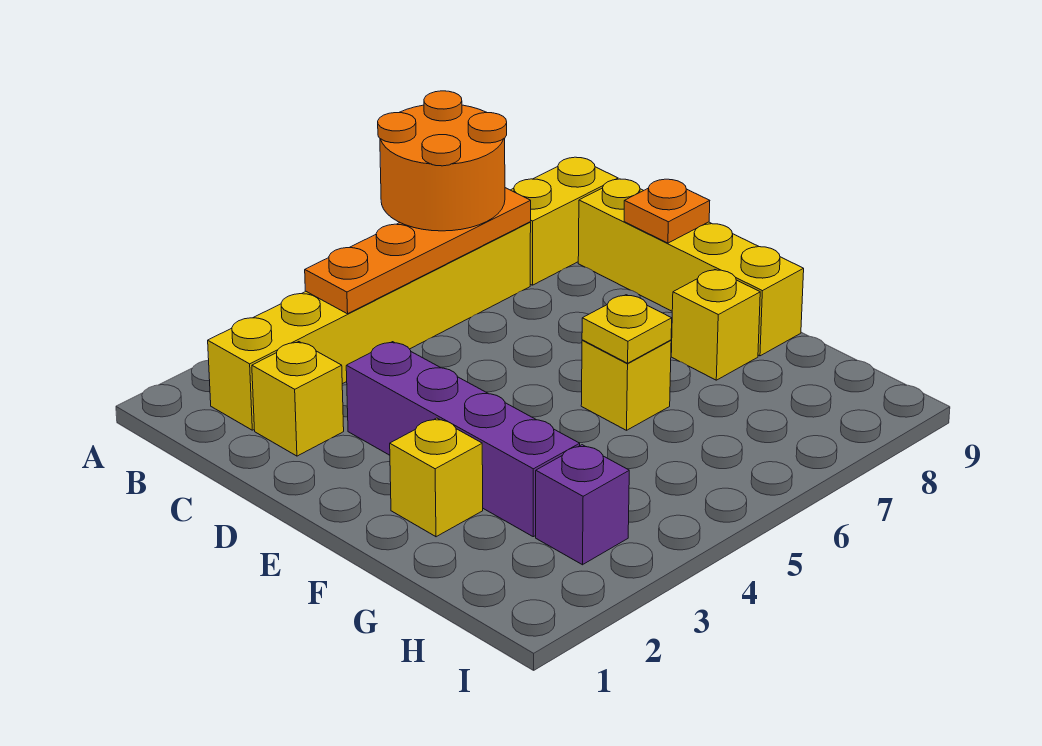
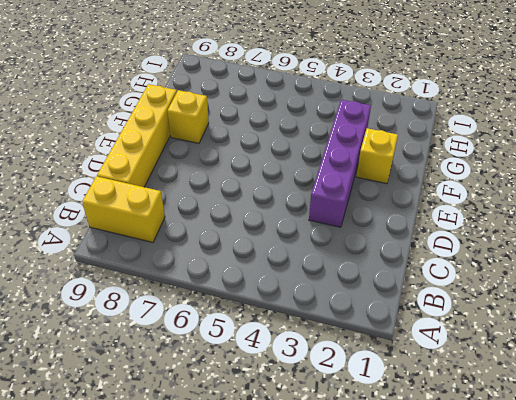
none -> yellow brick B2:B7 level 1
none -> yellow brick C2 level 1
none -> yellow brick F6 level 1

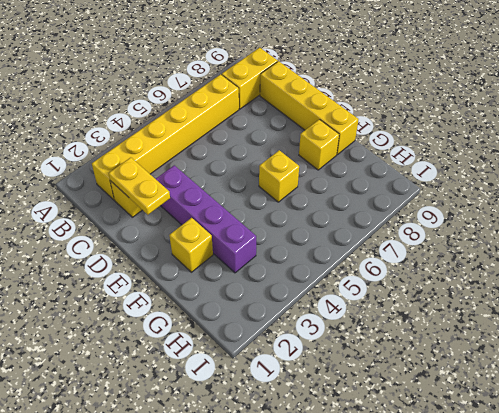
yellow plate C2:D2 level 2 -> none
none -> purple brick H3 level 1
none -> orange plate B4:B7 level 2
none -> orange plate D9 level 2

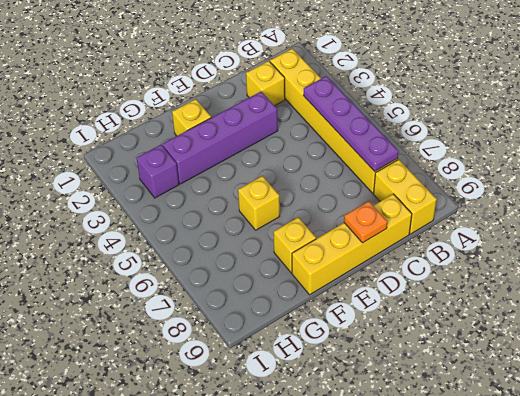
purple plate B4:B7 level 2 -> orange plate B4:B7 level 2
none -> yellow plate F6 level 2
none -> orange round brick A6:B7 level 3

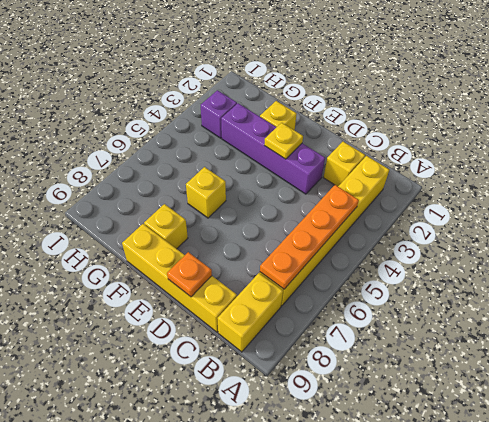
yellow plate E3 level 2 -> yellow plate F6 level 2
none -> orange round brick A6:B7 level 3

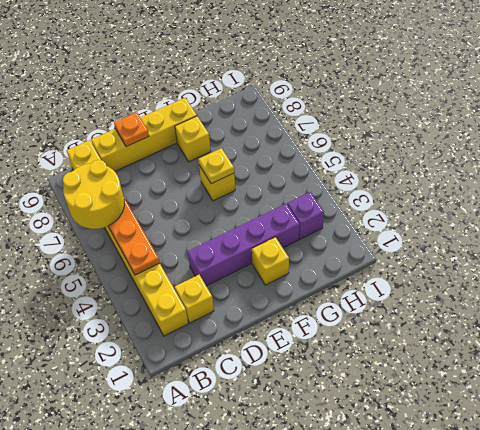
yellow round brick A6:B7 level 3 -> orange round brick A6:B7 level 3

